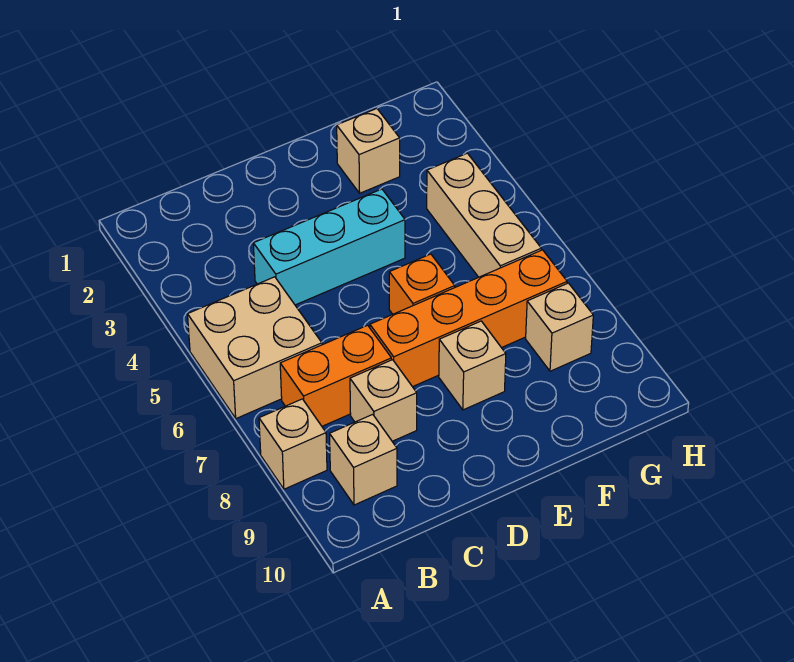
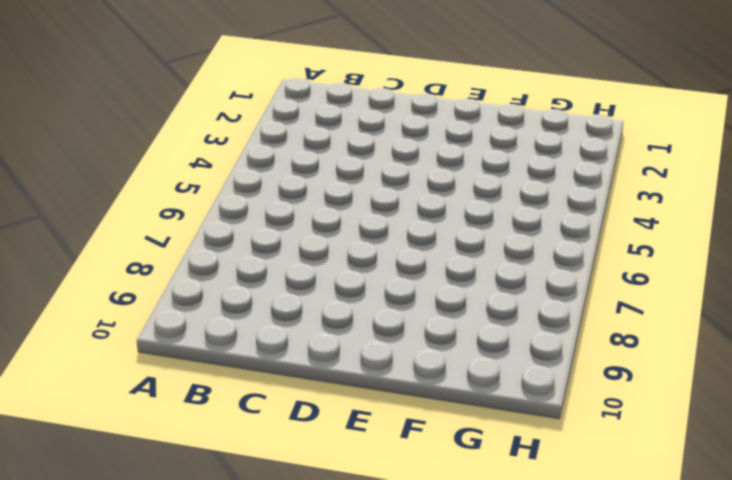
none -> tan brick A5:B6 level 1
none -> tan brick A8 level 1
none -> orange brick B7:C7 level 1

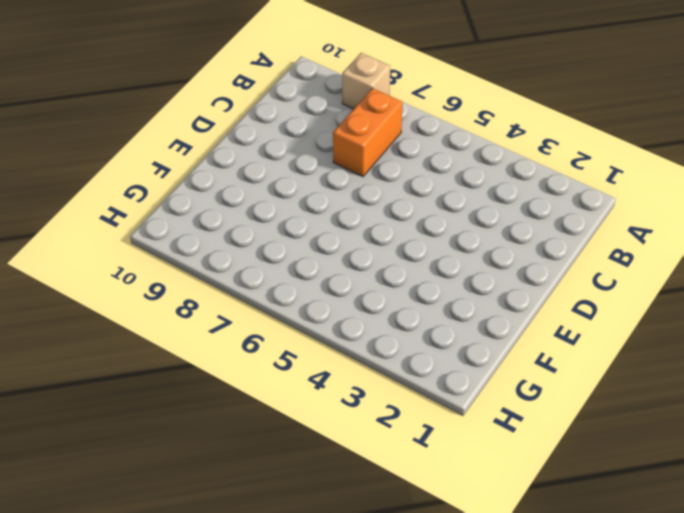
none -> tan brick A5:B6 level 1
none -> tan brick B9 level 1
none -> cyan brick C4:E4 level 1

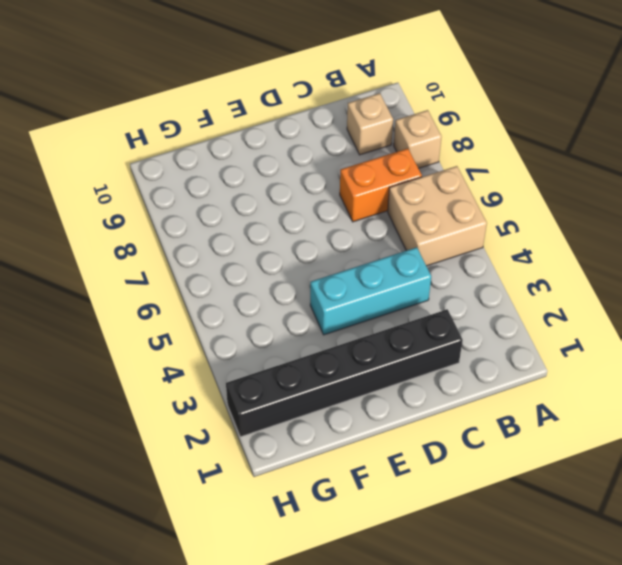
black brick C2:H2 level 1 -> tan brick F2 level 1
none -> tan brick C8 level 1
none -> orange brick D7:G7 level 1
none -> orange brick E6 level 1

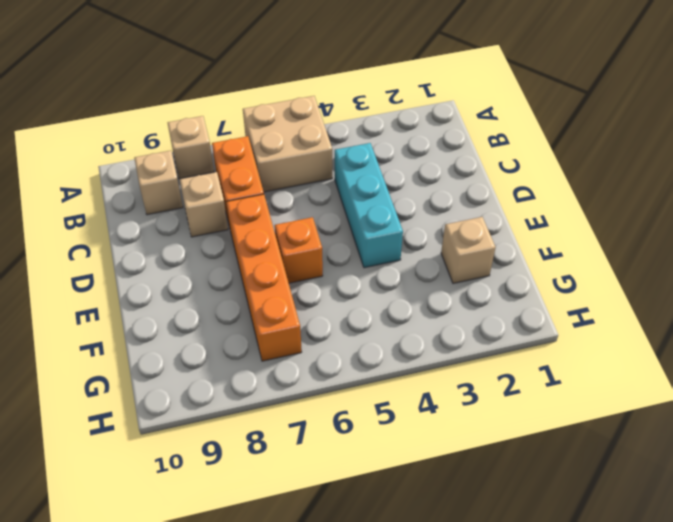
none -> tan brick E8 level 1
none -> tan brick G4:G6 level 1
none -> tan brick G8 level 1

